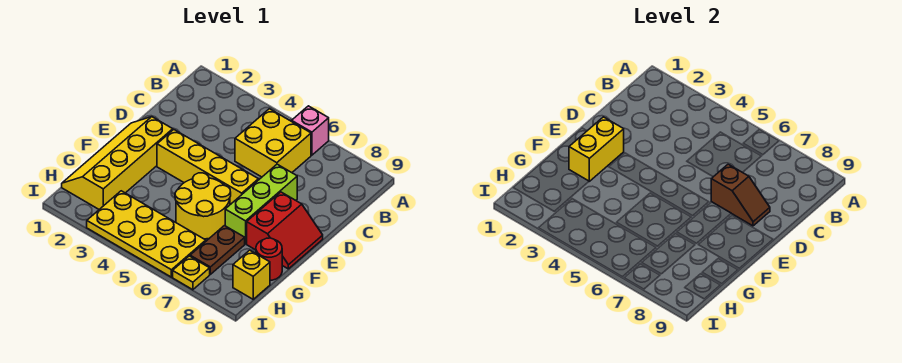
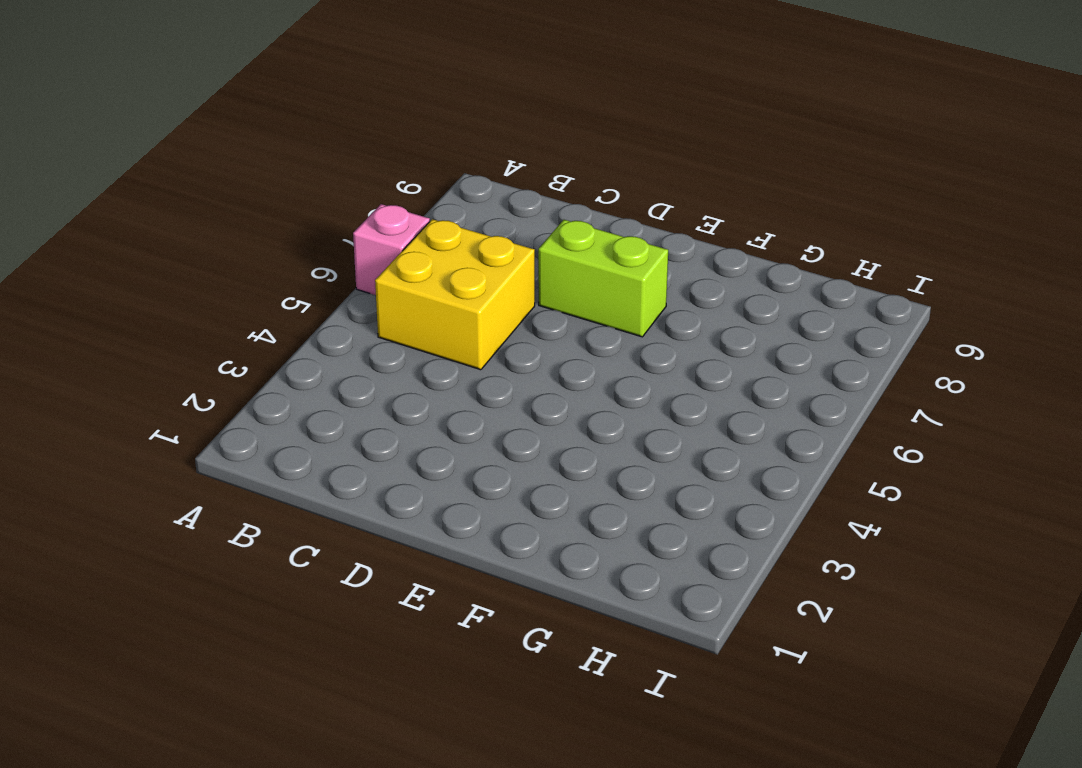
lime brick D7:E7 level 1 -> lime brick D7:F7 level 1
none -> yellow slope E1:H2 level 1 top 2
none -> yellow brick E3:E6 level 1
none -> red slope E8:F9 level 1 top 8

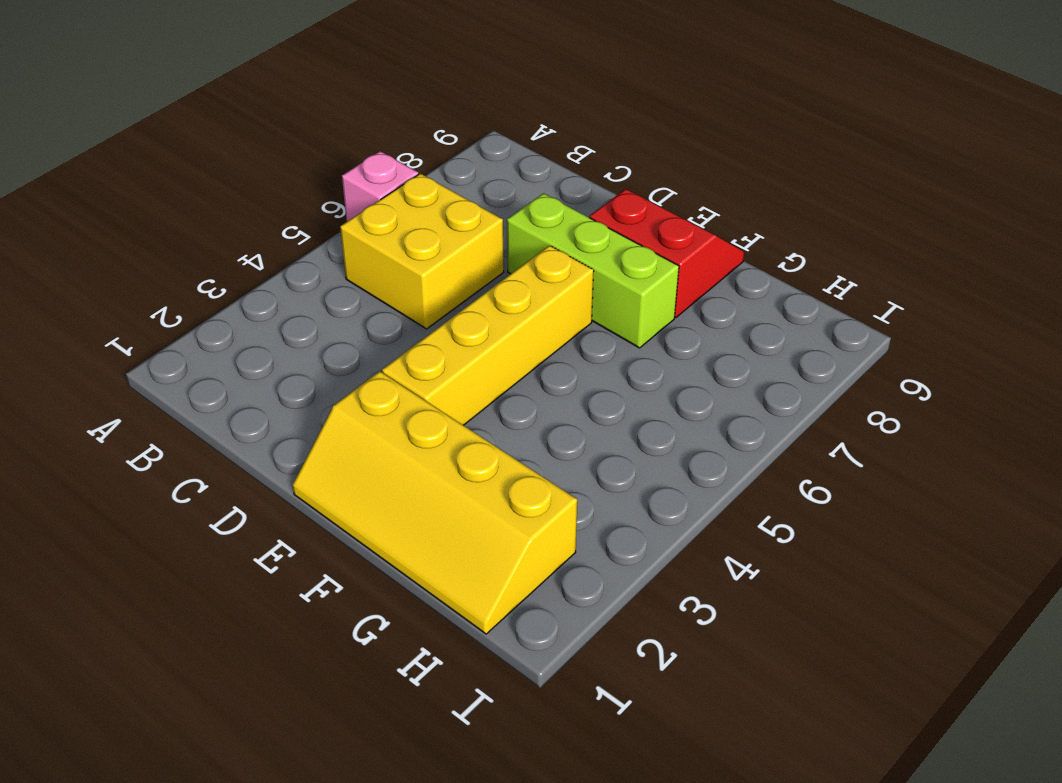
none -> yellow round brick F5:G6 level 1
none -> brown plate G7:H7 level 1
none -> red round brick G9 level 1

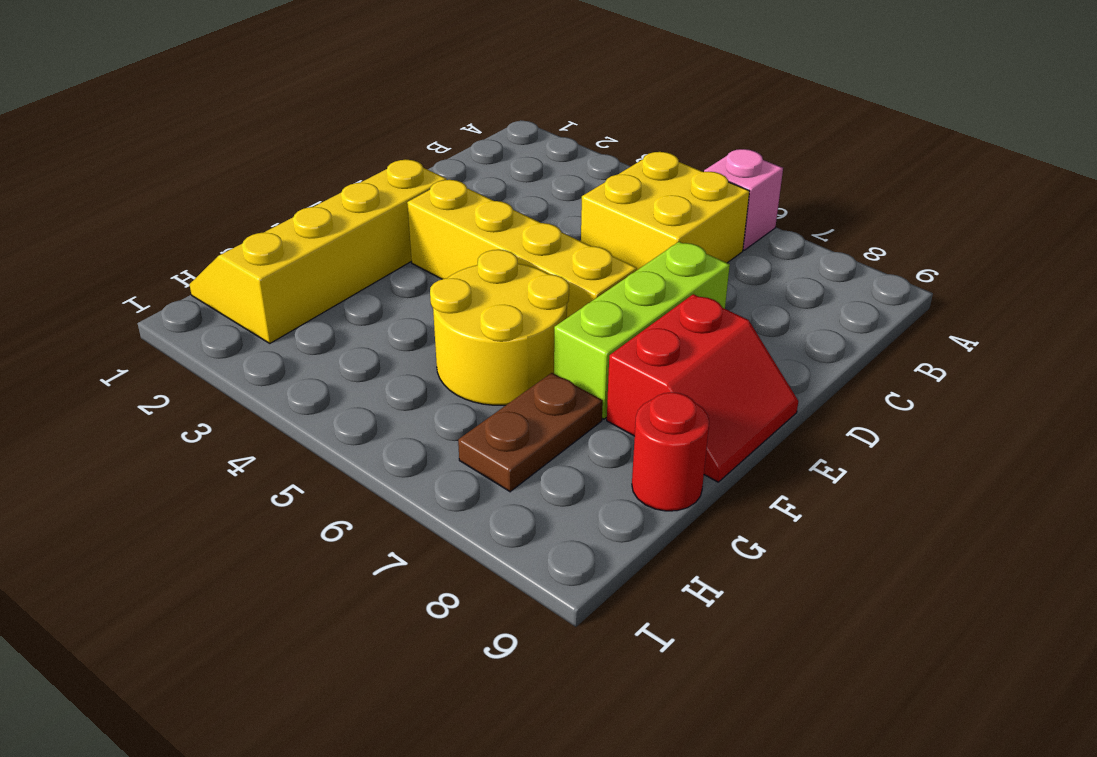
none -> yellow plate H3:I6 level 1
none -> yellow brick H9 level 1
none -> yellow plate I7 level 1

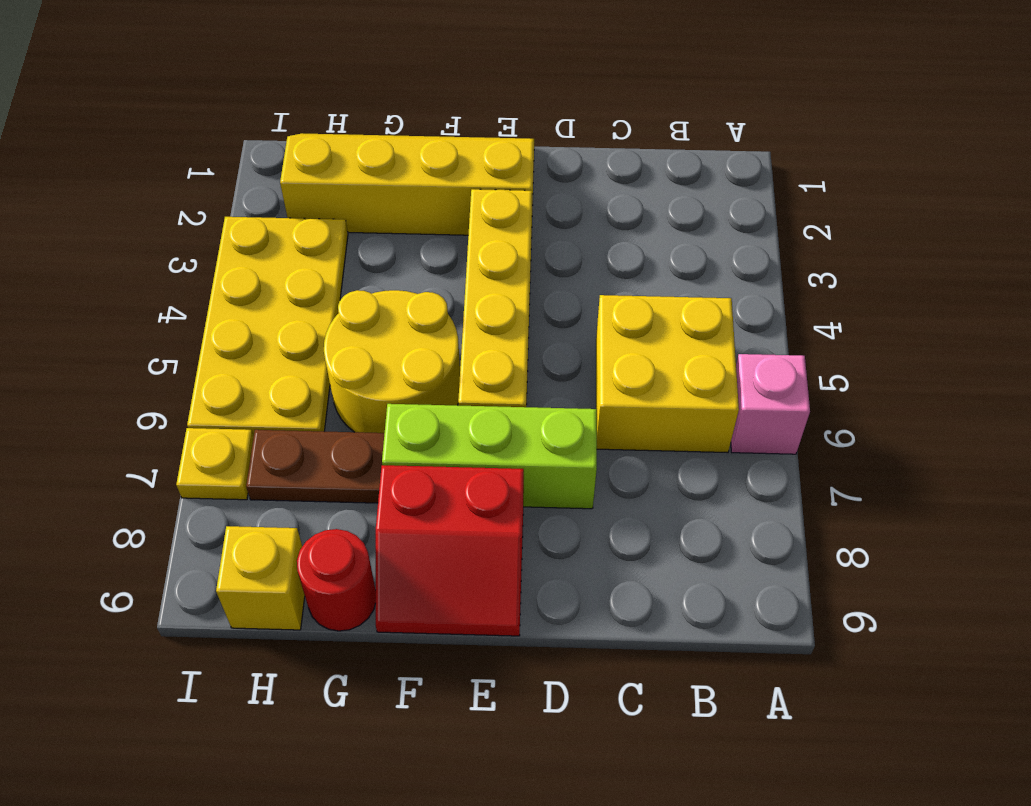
none -> brown slope D7:D8 level 2 top 7
none -> yellow brick E2:F2 level 2

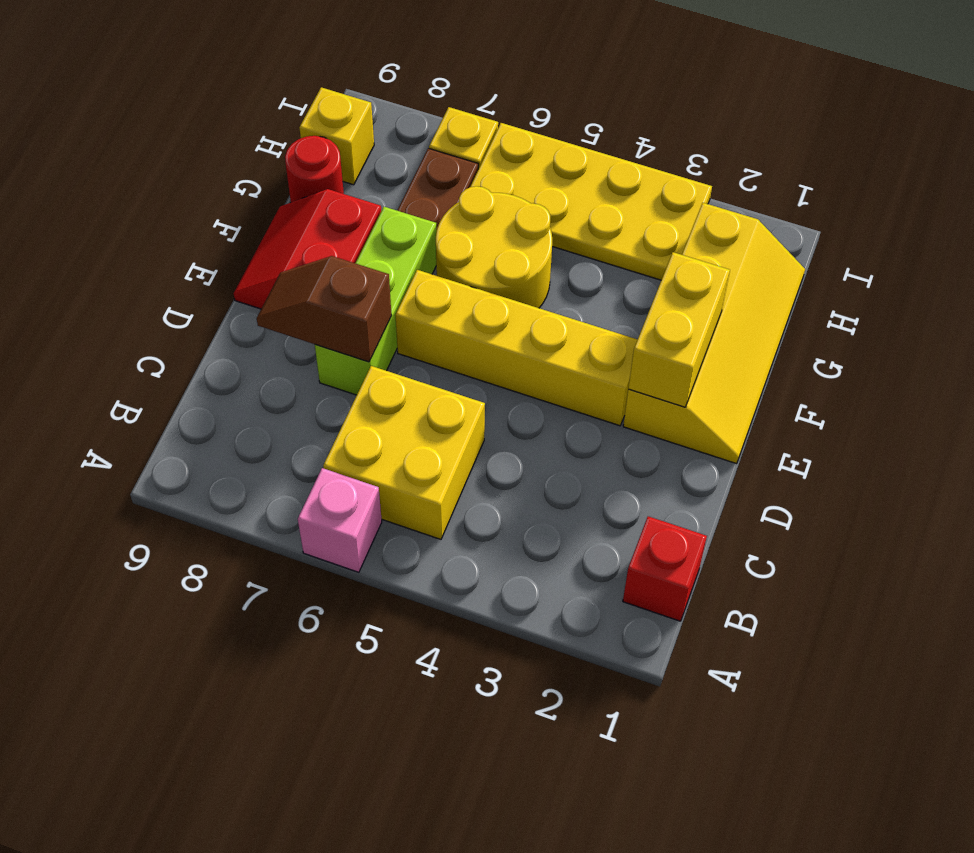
red brick B1 level 1 -> none

